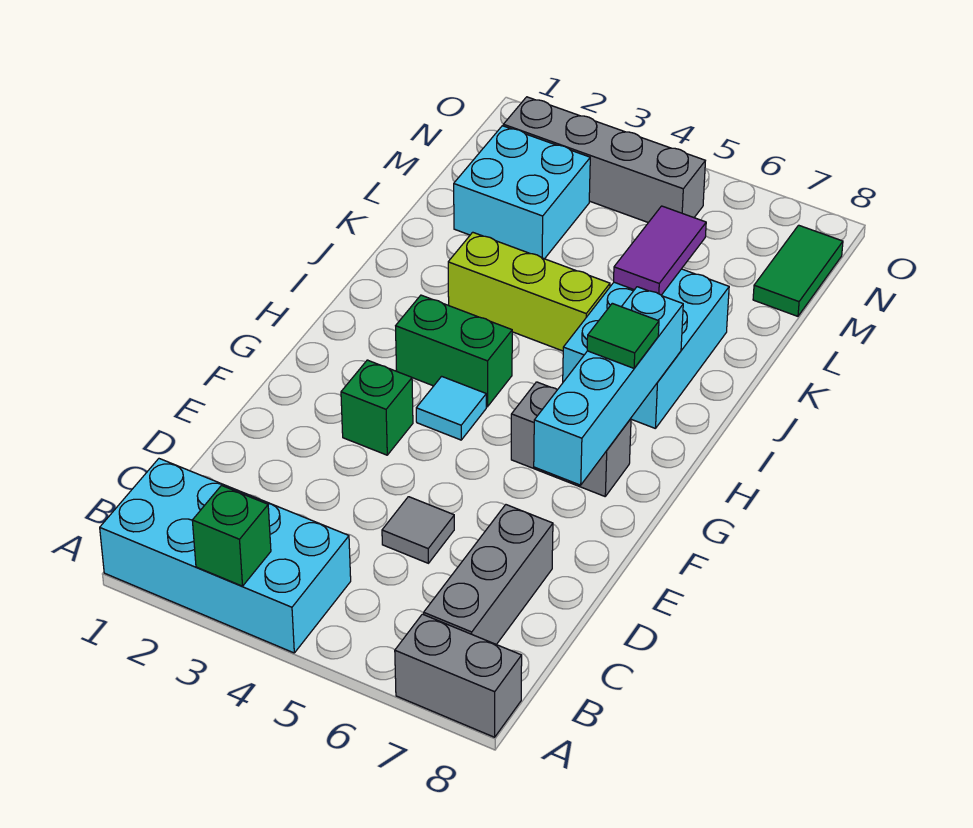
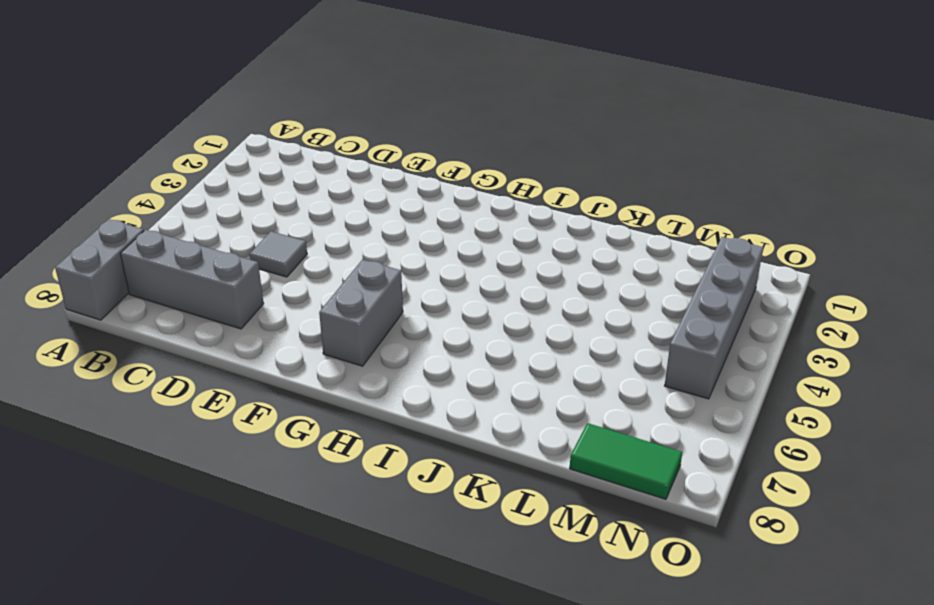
none -> cyan brick A1:B4 level 1
none -> green brick F3 level 1
none -> cyan tile G4 level 1

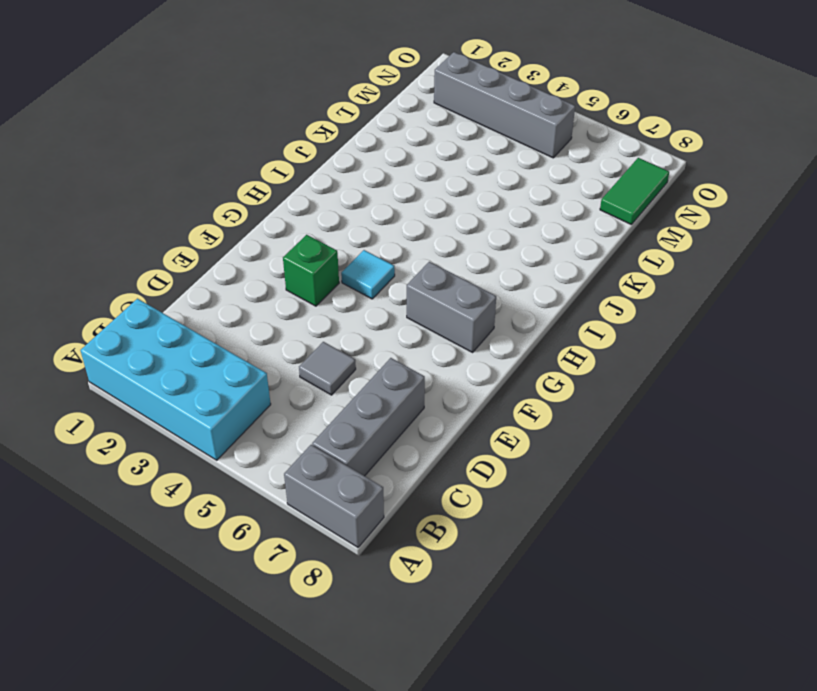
none -> green brick H3:H4 level 1
none -> cyan brick I6:K7 level 1
none -> lime brick J3:J5 level 1

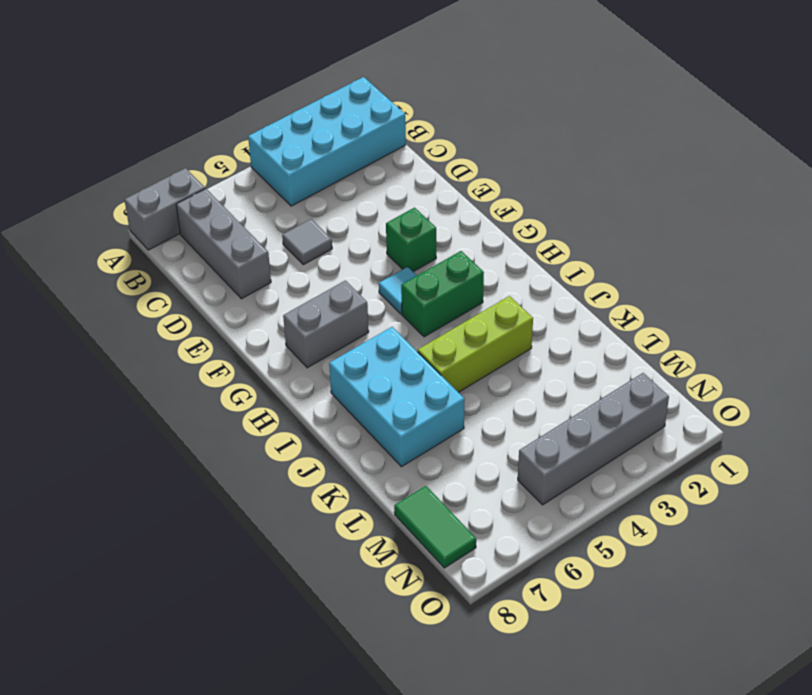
none -> cyan brick L2:M3 level 1
none -> green brick A3 level 2
none -> cyan brick F7:I7 level 2

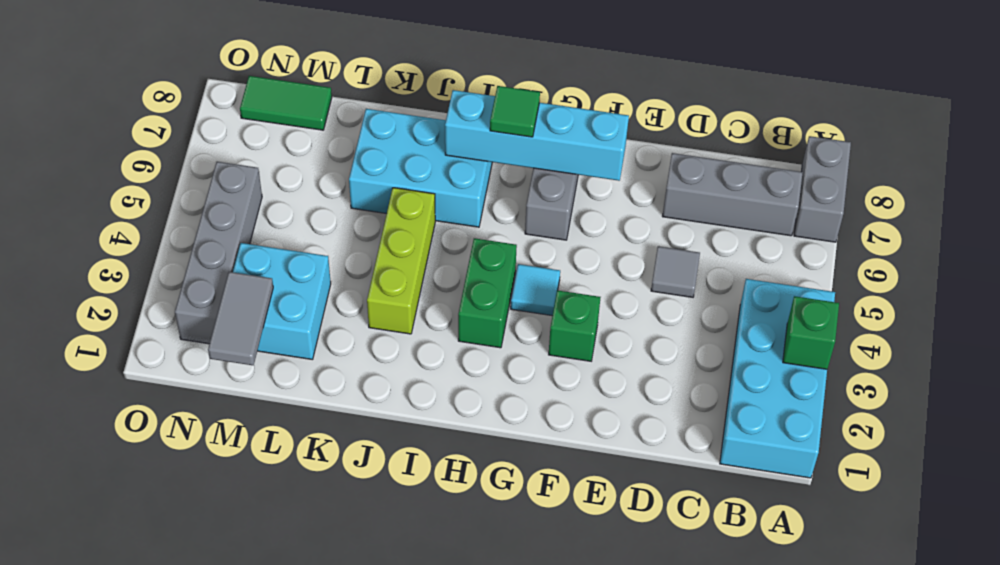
grey tile M1:M2 level 2 -> none
none -> purple tile K6:L6 level 2

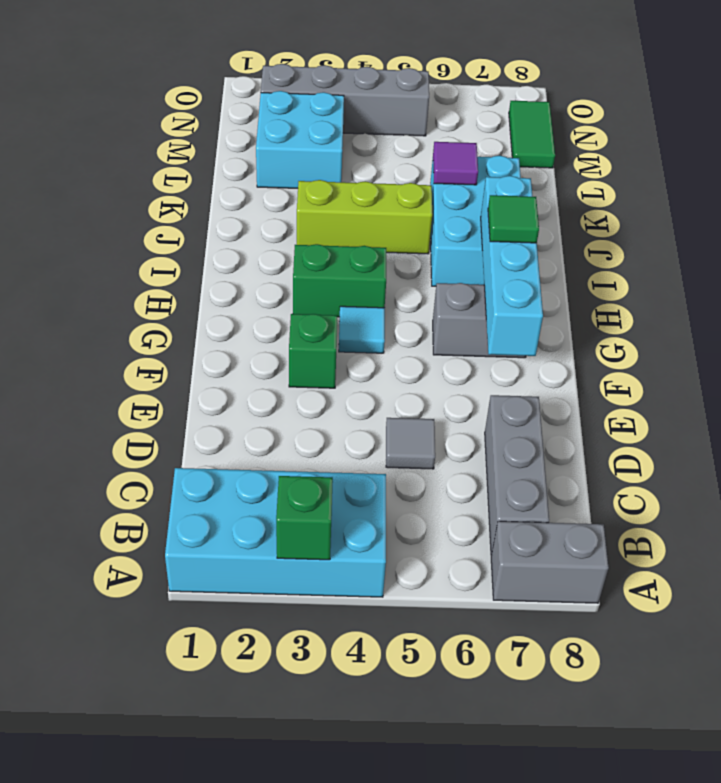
purple tile K6 level 2 -> purple tile K6:L6 level 2

